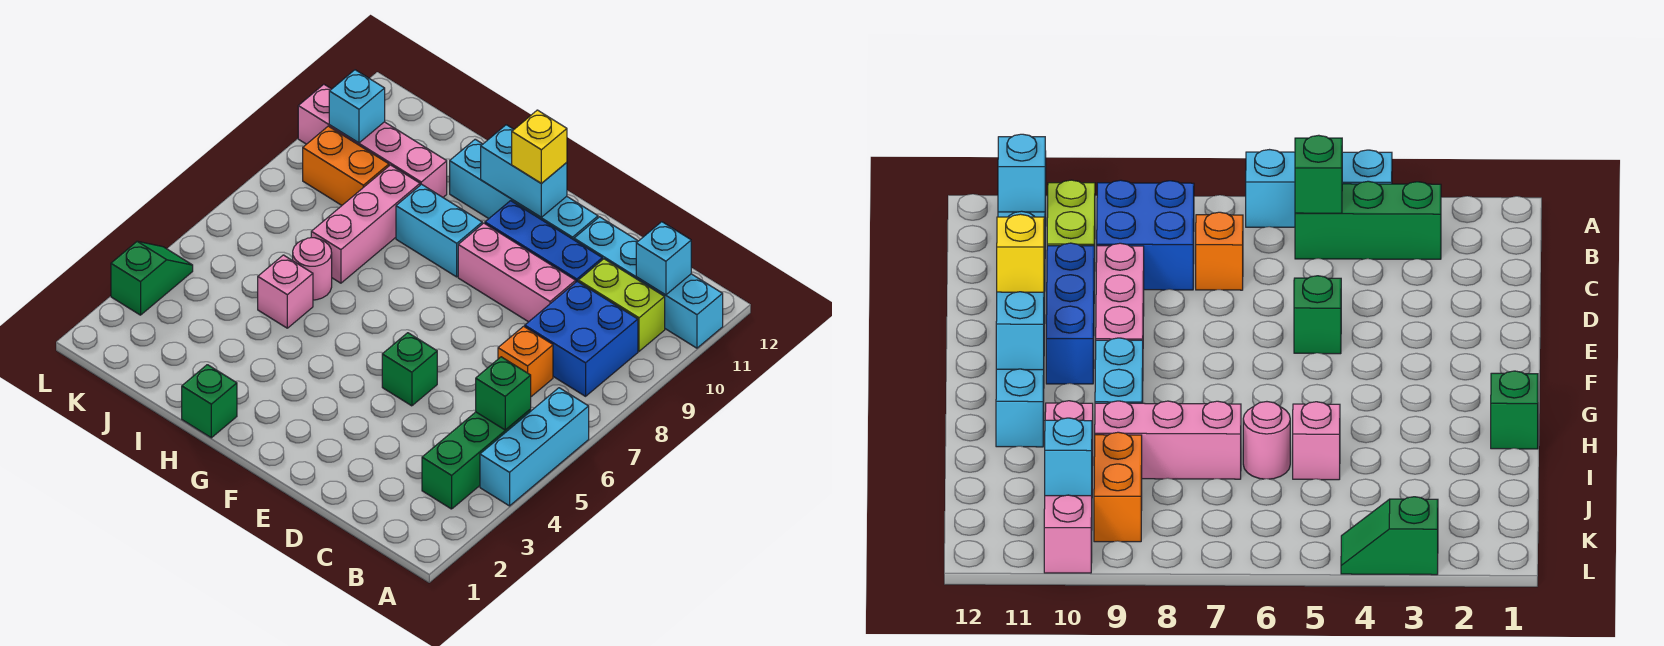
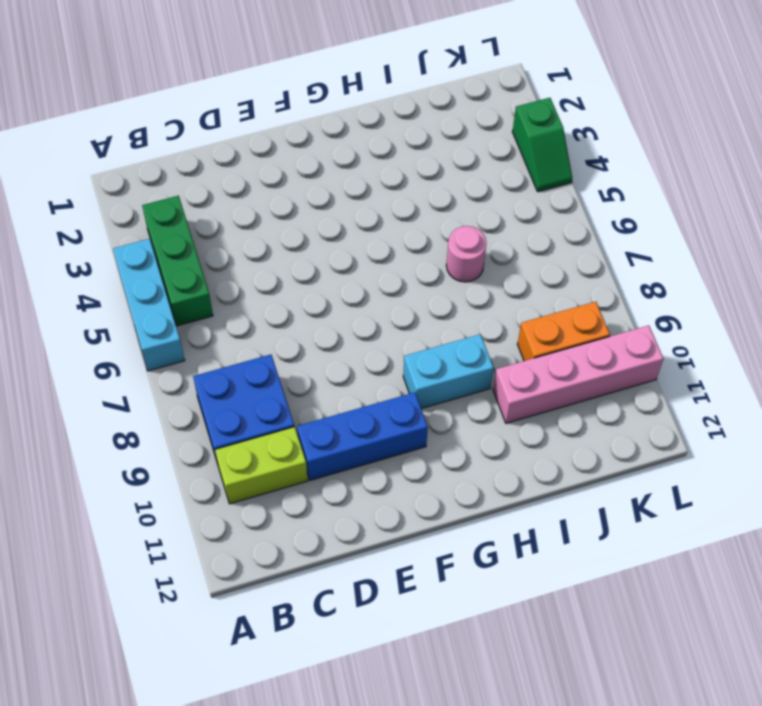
none -> cyan brick A11:D11 level 1
none -> orange brick C7 level 1
none -> pink brick D9:F9 level 1

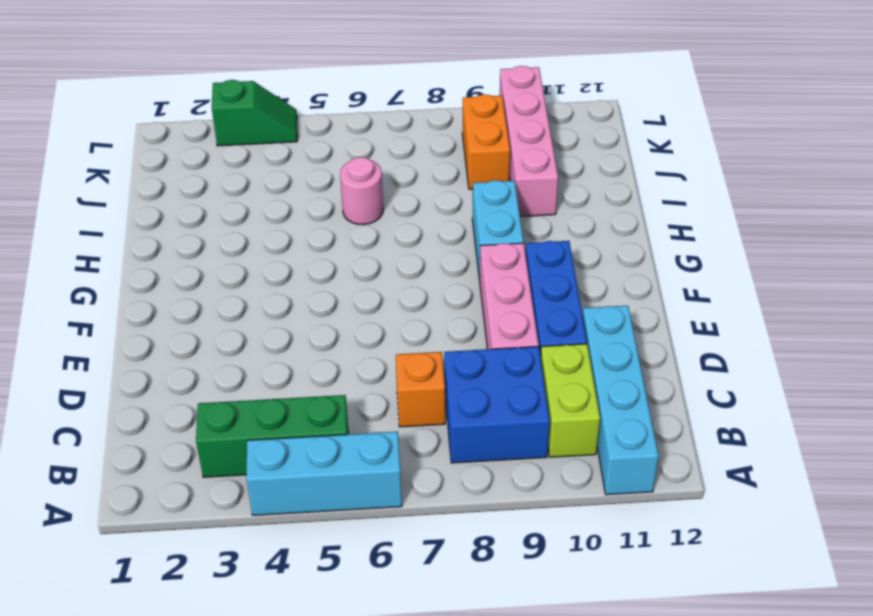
none -> green brick E5 level 1
none -> cyan brick E11:H11 level 1
none -> green brick H1 level 1

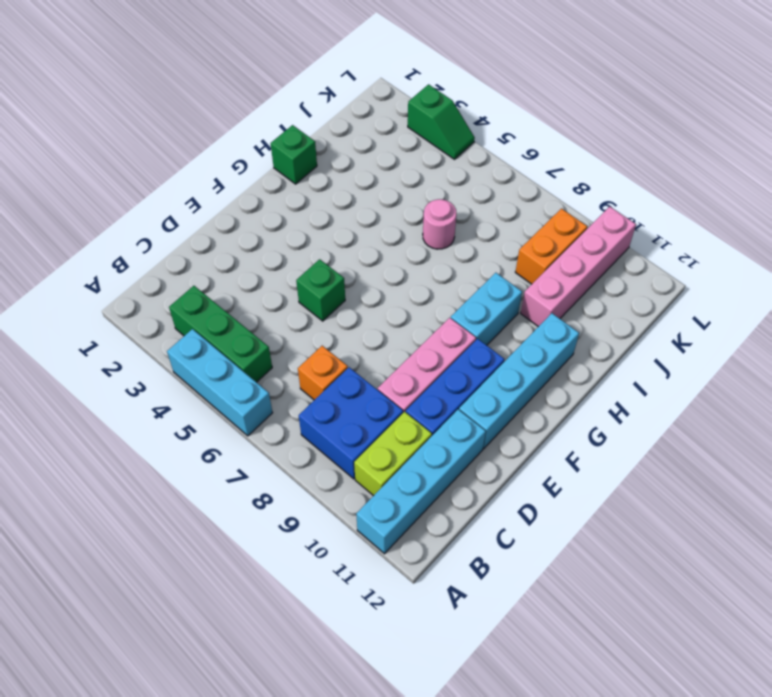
none -> pink brick I5 level 1
none -> pink brick I7:I9 level 1
none -> green brick B5 level 2

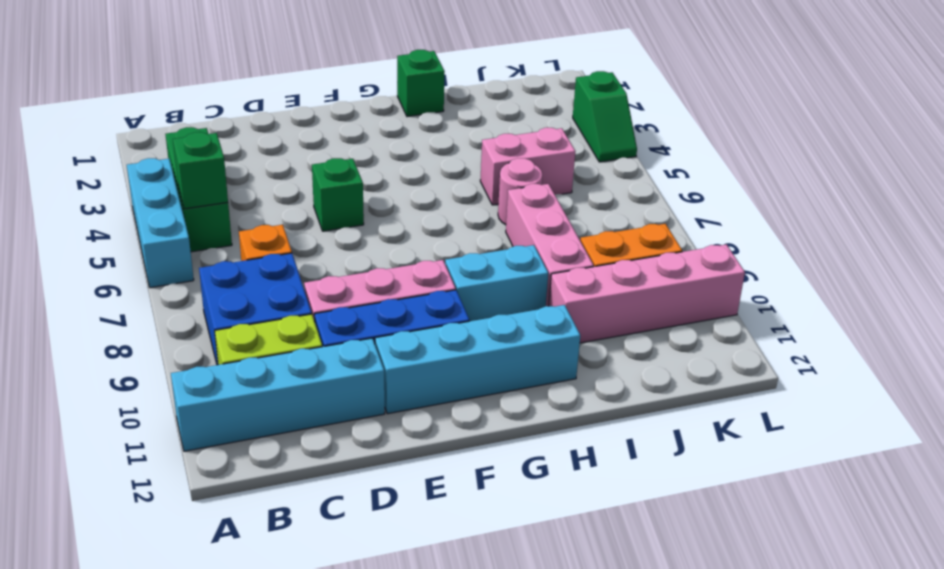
pink brick I5:J5 level 1 -> pink brick I5 level 1
none -> cyan brick B11 level 2
none -> cyan brick F11:G11 level 2
none -> cyan brick K10 level 2

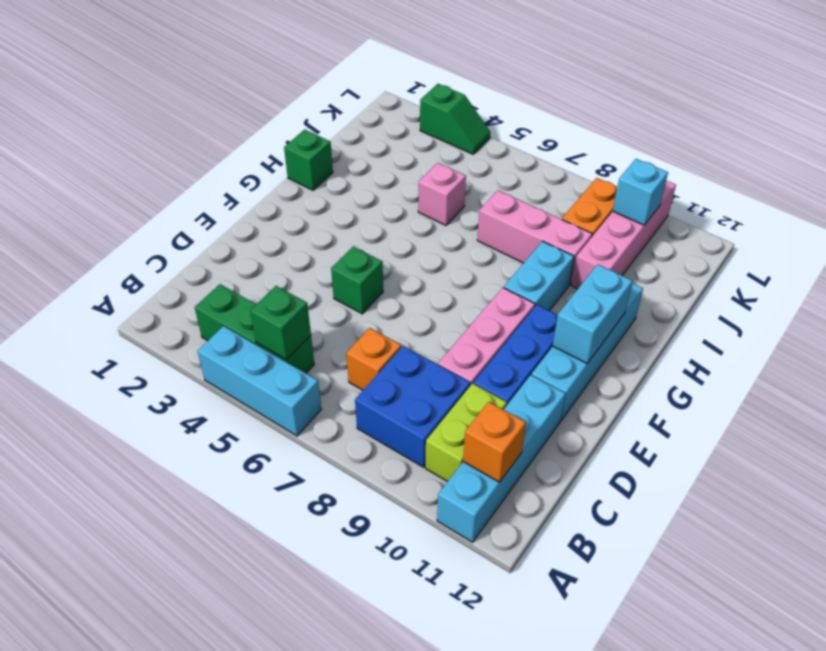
orange brick B11 level 2 -> cyan brick B11 level 2
none -> pink round brick I6 level 1
none -> yellow brick F11 level 3

